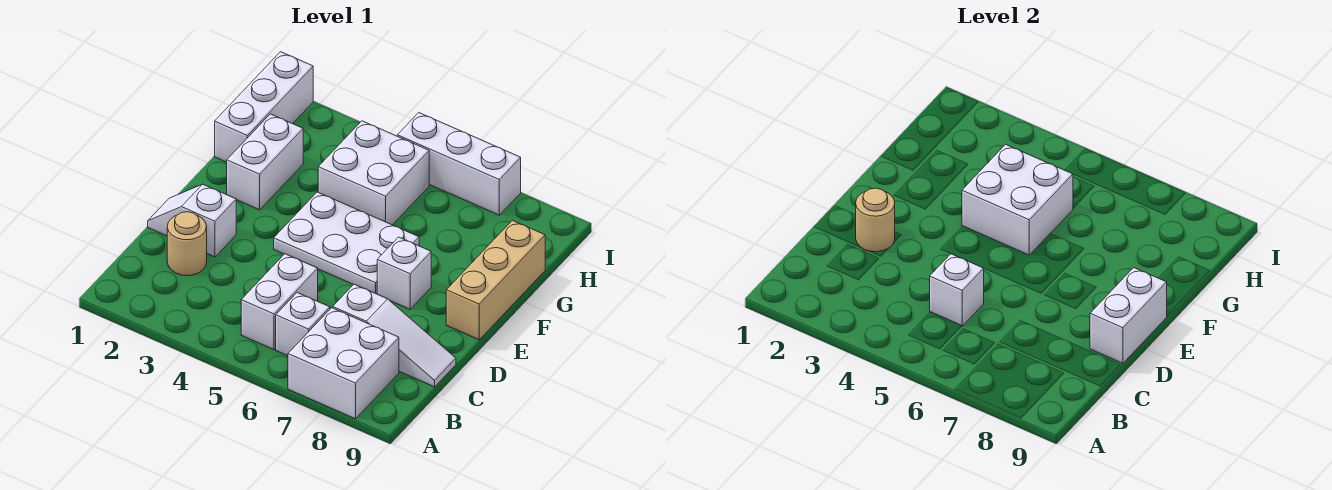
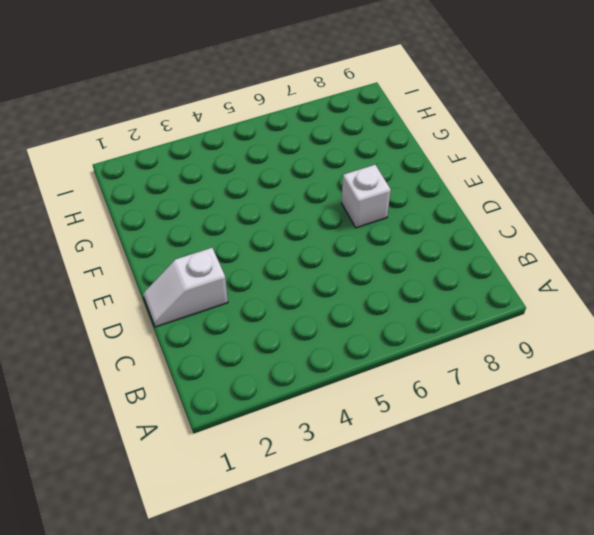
none -> white brick A7:B8 level 1
none -> white brick B5:C5 level 1
none -> white brick B6 level 1

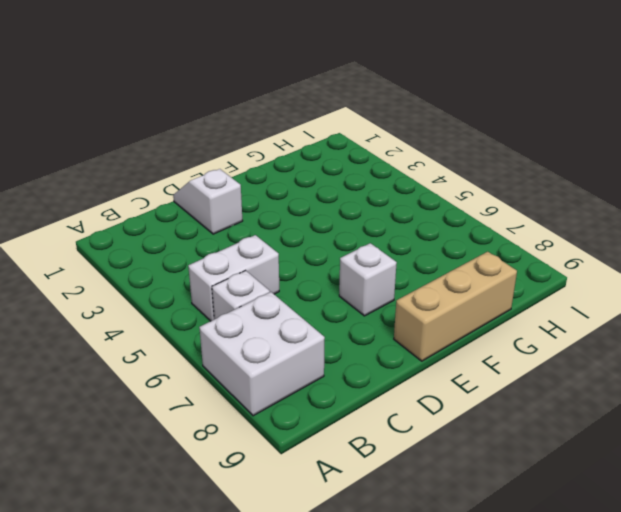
none -> tan round brick C2 level 1
none -> white slope C7:C9 level 1 top 7
none -> white plate E4:F6 level 1

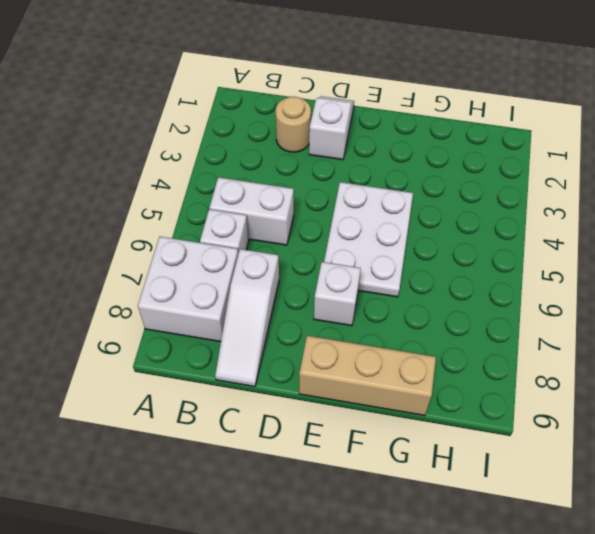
none -> white brick F2:G2 level 1
none -> white brick G1:I1 level 1
none -> white brick G4:H5 level 1

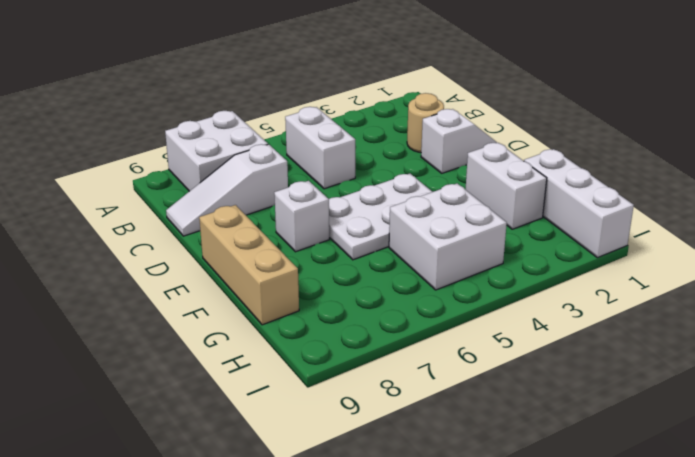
none -> white brick B6 level 1
none -> white brick I5:I7 level 1
none -> white brick C5 level 2

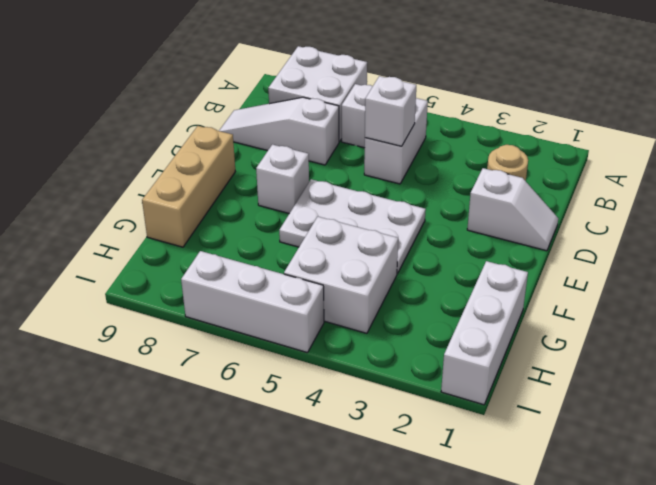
none -> white brick F2:G2 level 1
none -> tan round brick D2 level 2
none -> white brick D9:E9 level 2

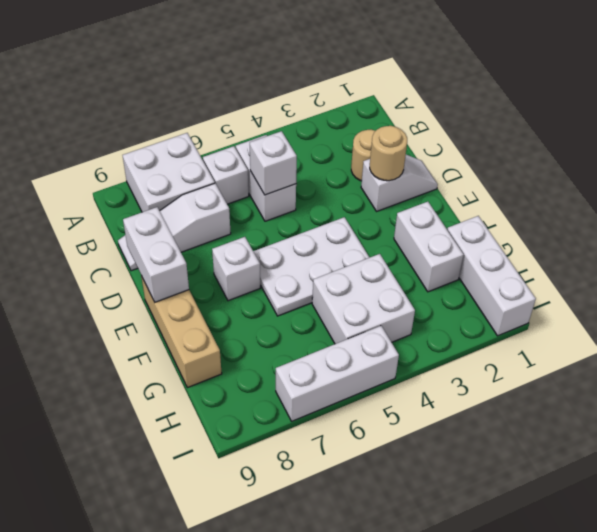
none -> white brick F4:G5 level 2

